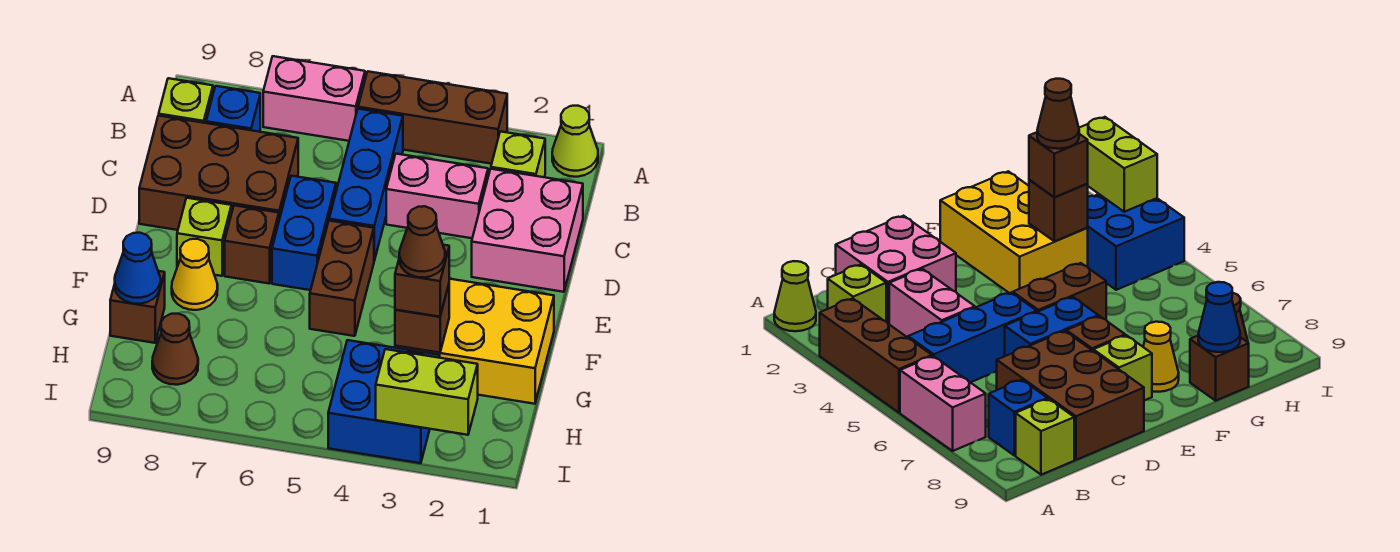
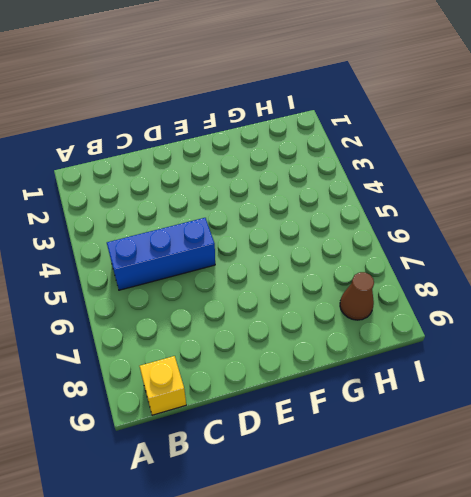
yellow brick B9 level 1 -> lime brick B9 level 1
none -> lime cone A1 level 1
none -> brown brick A3:A5 level 1
none -> pink brick A6:A7 level 1

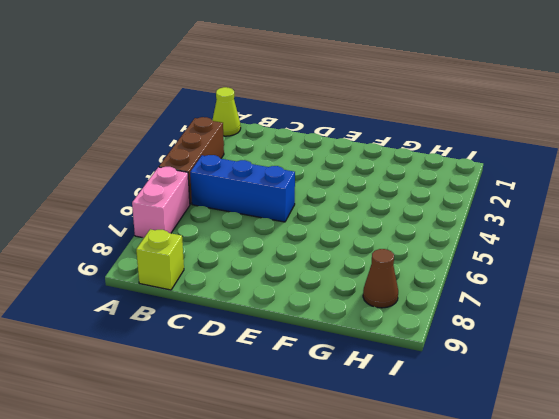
none -> lime brick B2 level 1
none -> blue brick B8 level 1
none -> pink brick C1:D2 level 1

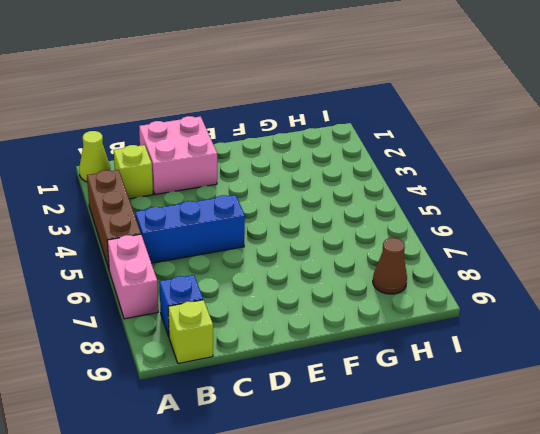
none -> pink brick C3:C4 level 1
none -> brown brick C7:D9 level 1
none -> blue brick D6:E6 level 1

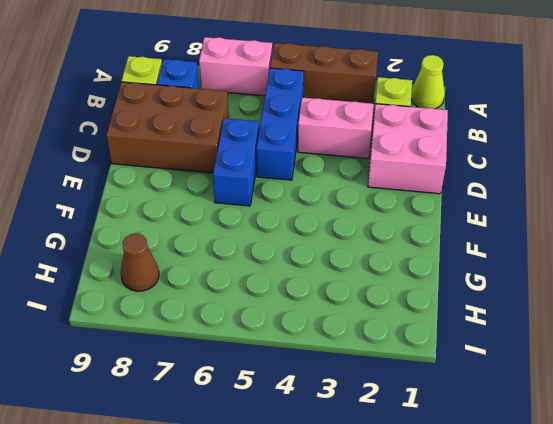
none -> brown brick E5:F5 level 1
none -> brown brick E7 level 1
none -> lime brick E8 level 1

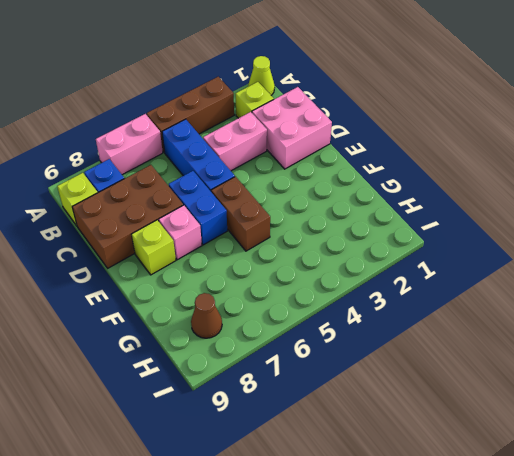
pink brick E7 level 1 -> brown brick E7 level 1
none -> yellow brick F1:G3 level 1
none -> yellow cone F8 level 1
none -> brown brick G9 level 1

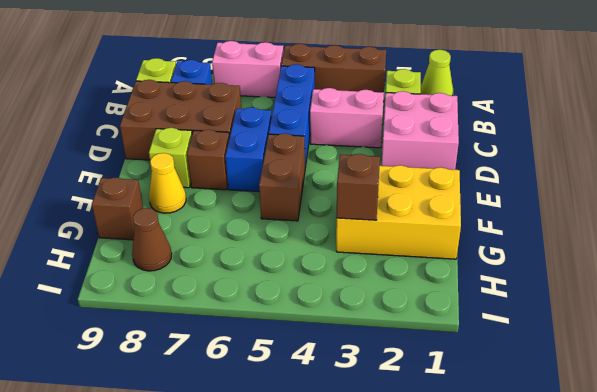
none -> blue brick H3:I4 level 1
none -> blue cone G9 level 2
none -> lime brick I2:I3 level 2

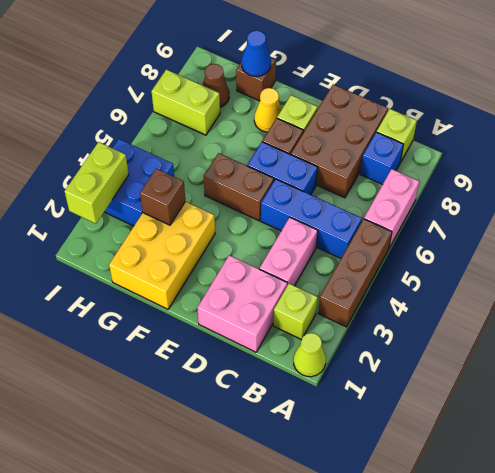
lime brick H7:I7 level 1 -> none
none -> brown brick G3 level 3
none -> brown cone G3 level 4

